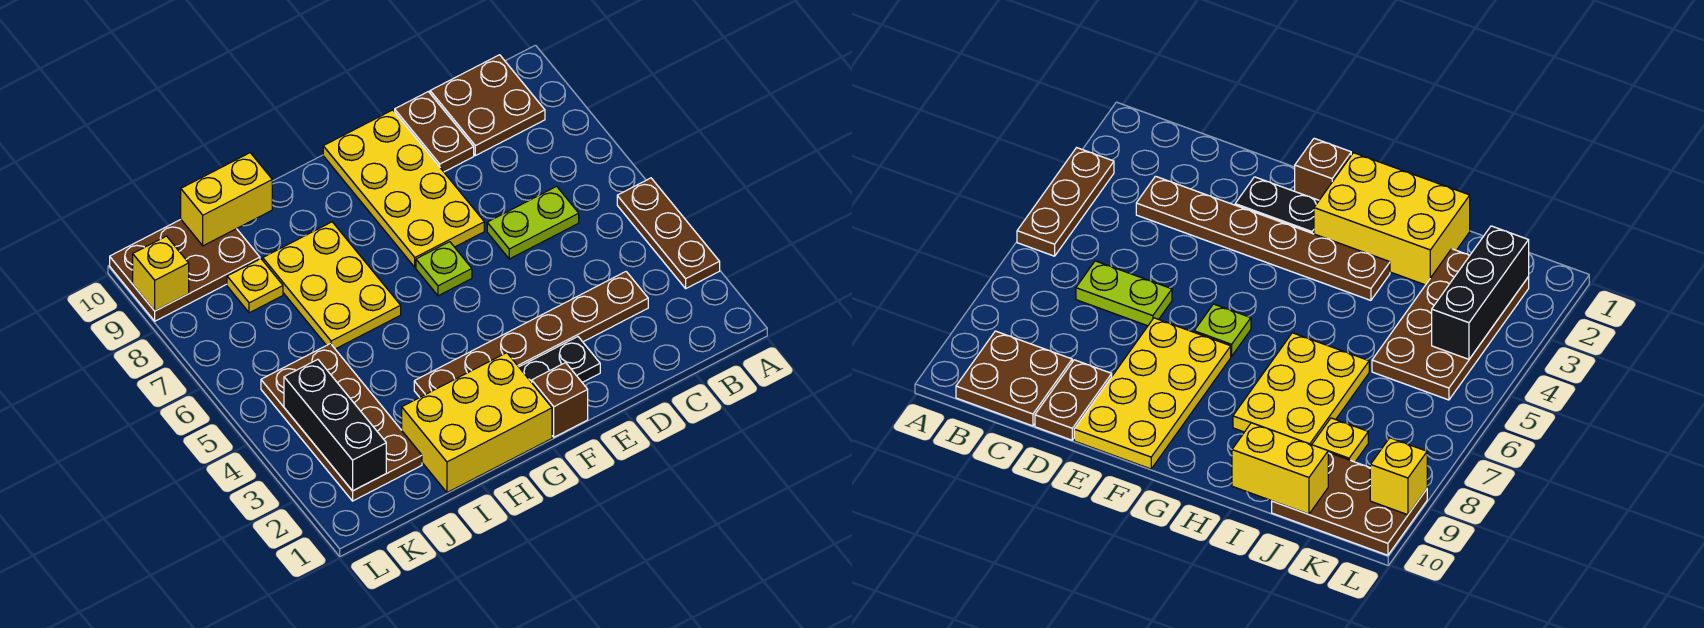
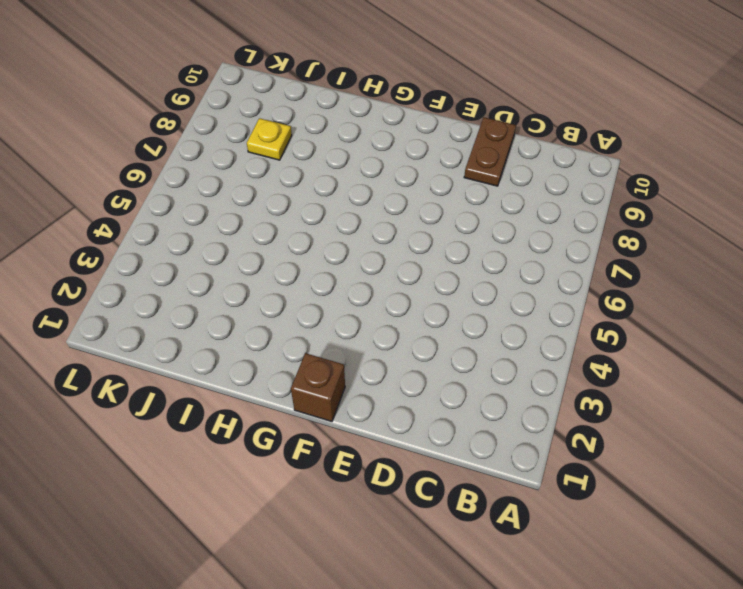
none -> brown plate A3:A5 level 1
none -> brown plate B9:C10 level 1
none -> brown plate C3:H3 level 1

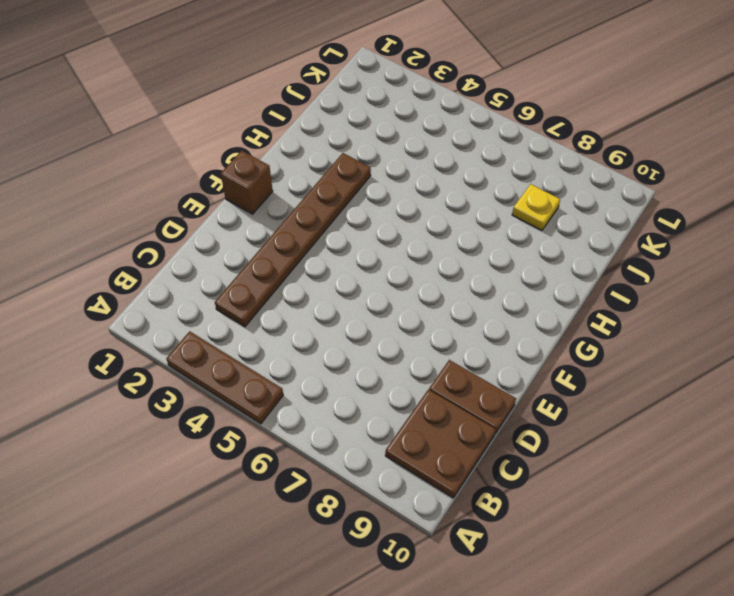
none -> lime plate C6:D6 level 1
none -> black plate E2:F2 level 1
none -> yellow plate E7:F10 level 1

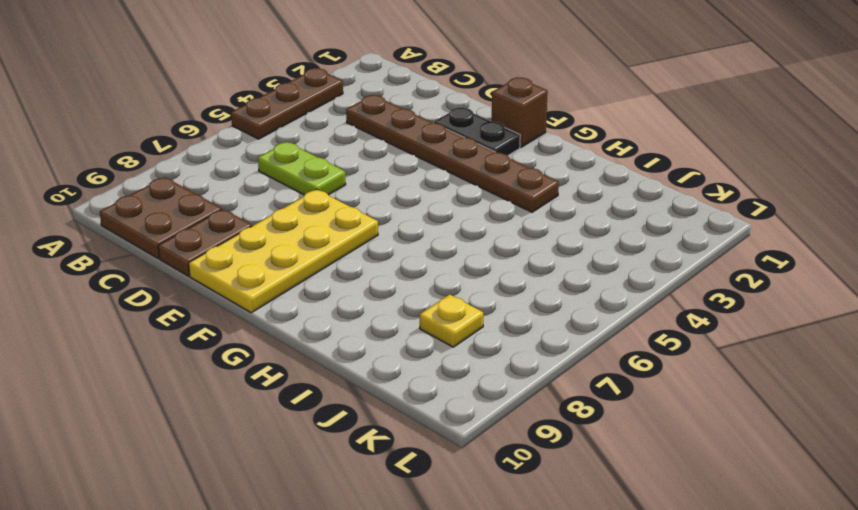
none -> lime plate F6 level 1
none -> yellow brick G1:I2 level 1
none -> yellow plate H6:I8 level 1

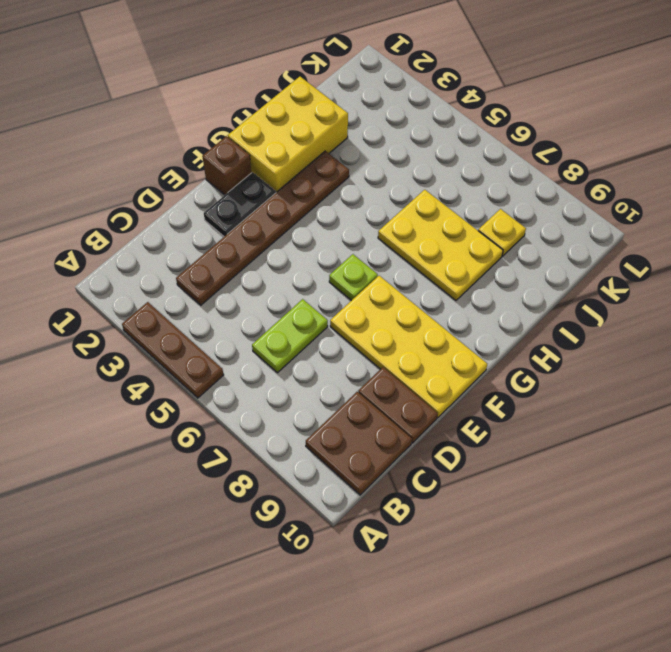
none -> brown plate J2:K5 level 1
none -> brown plate J9:L10 level 1
none -> yellow brick I10:J10 level 2

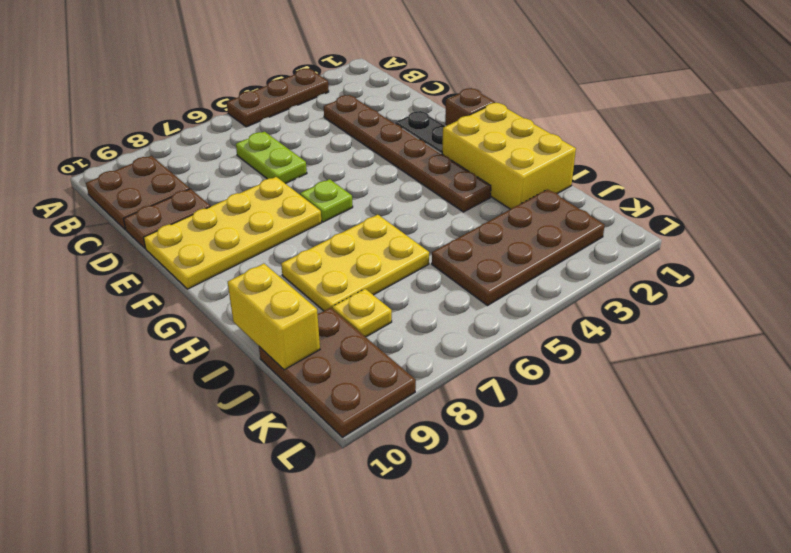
none -> black brick K2:K4 level 2
none -> yellow brick L9 level 2

